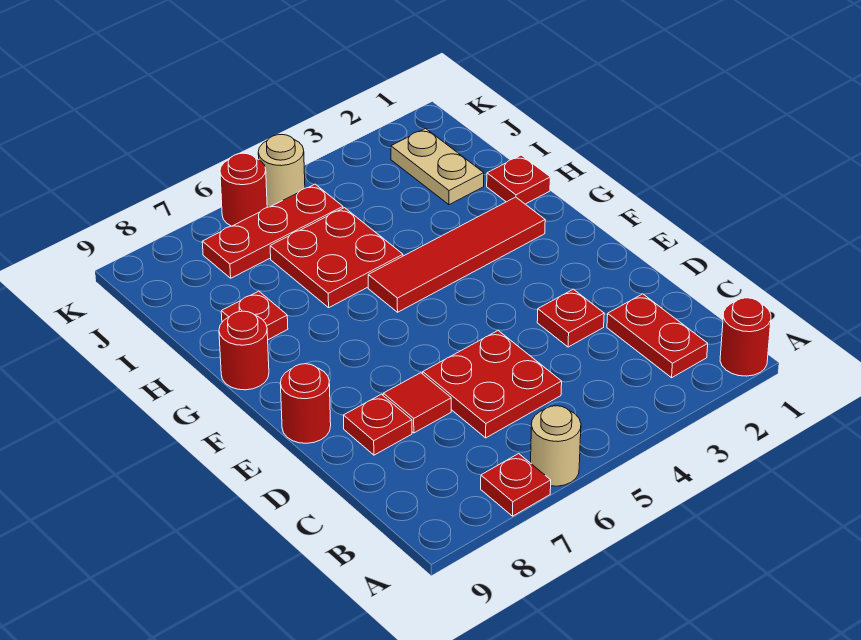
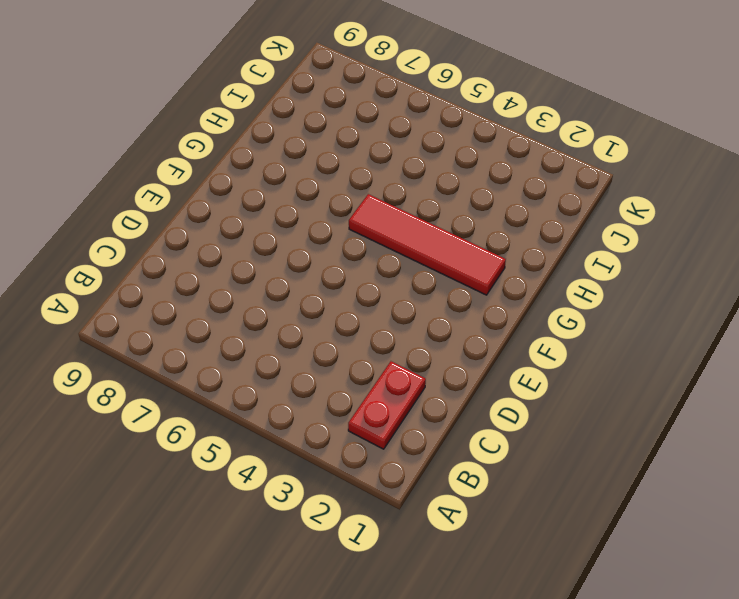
none -> red round brick A1 level 1
none -> tan round brick A6 level 1
none -> red plate A7 level 1

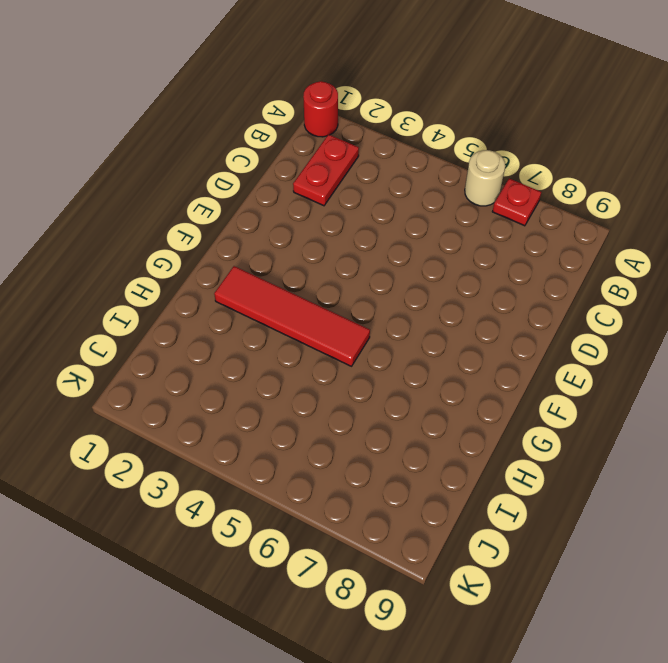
none -> red plate C5:D6 level 1
none -> red plate D3 level 1
none -> red tile D7 level 1

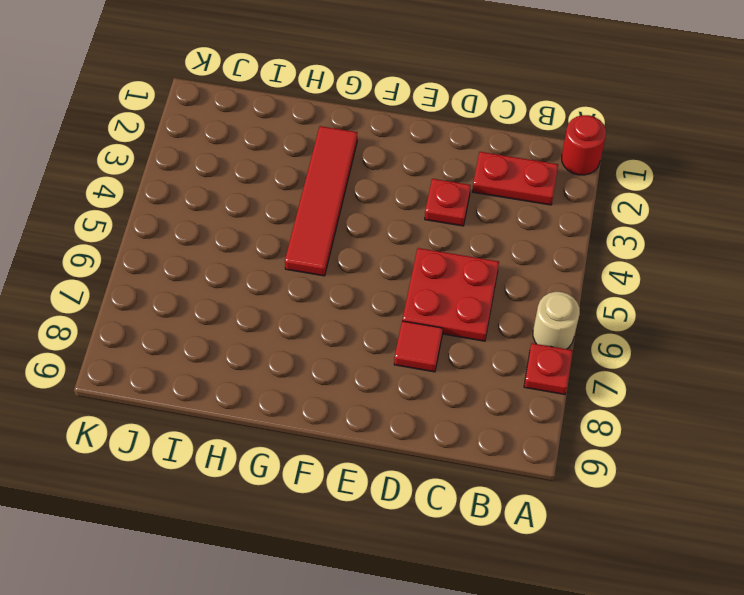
none -> red plate D8 level 1
none -> red round brick E9 level 1
none -> red round brick G9 level 1

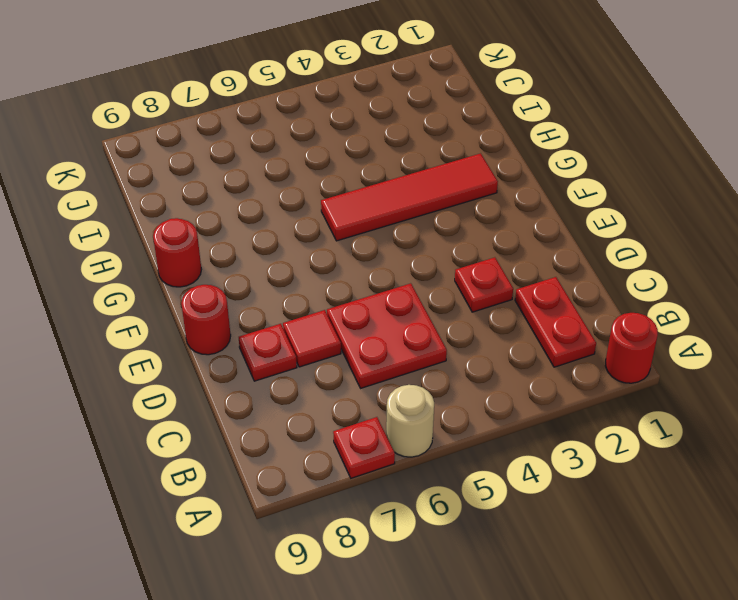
none -> red plate H1 level 1
none -> red plate H5:I6 level 1
none -> red plate H8 level 1

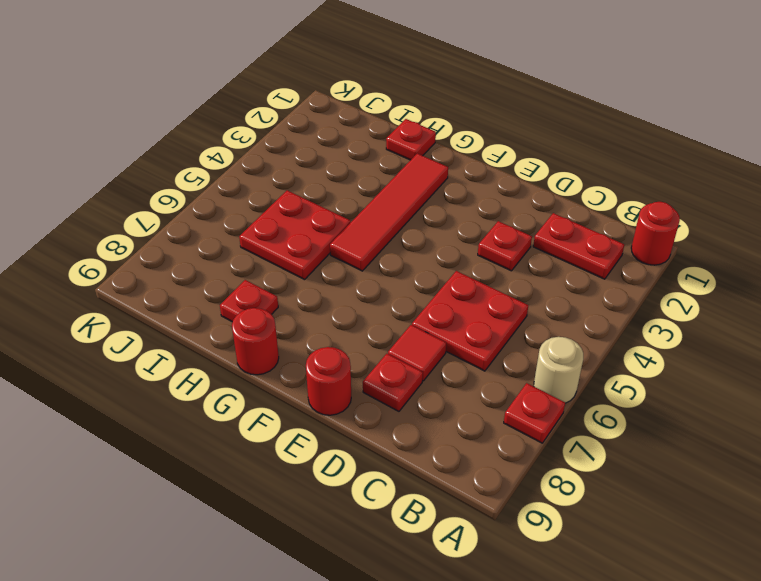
none -> tan plate I2:J2 level 1
none -> red plate J5:J7 level 1
none -> tan round brick K5 level 1

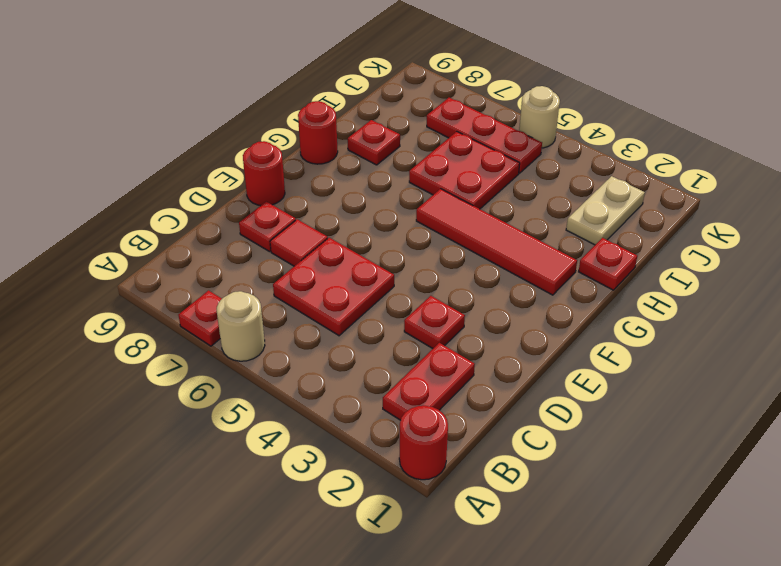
none -> red round brick K6 level 1

